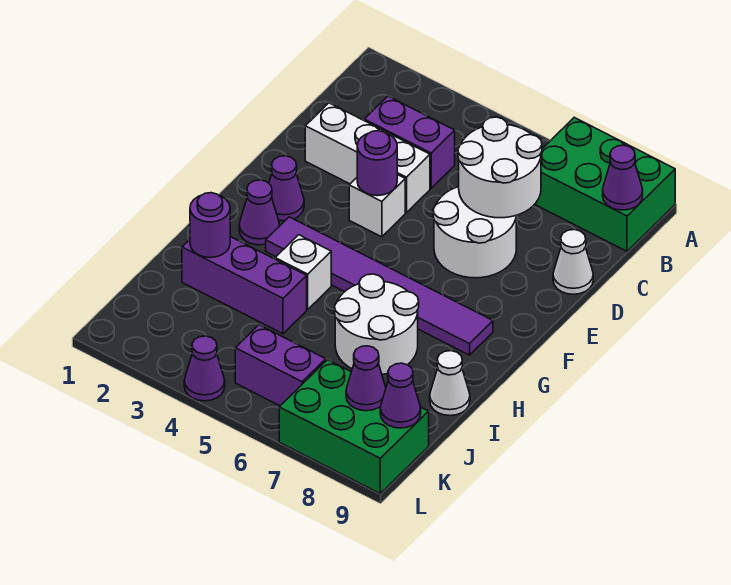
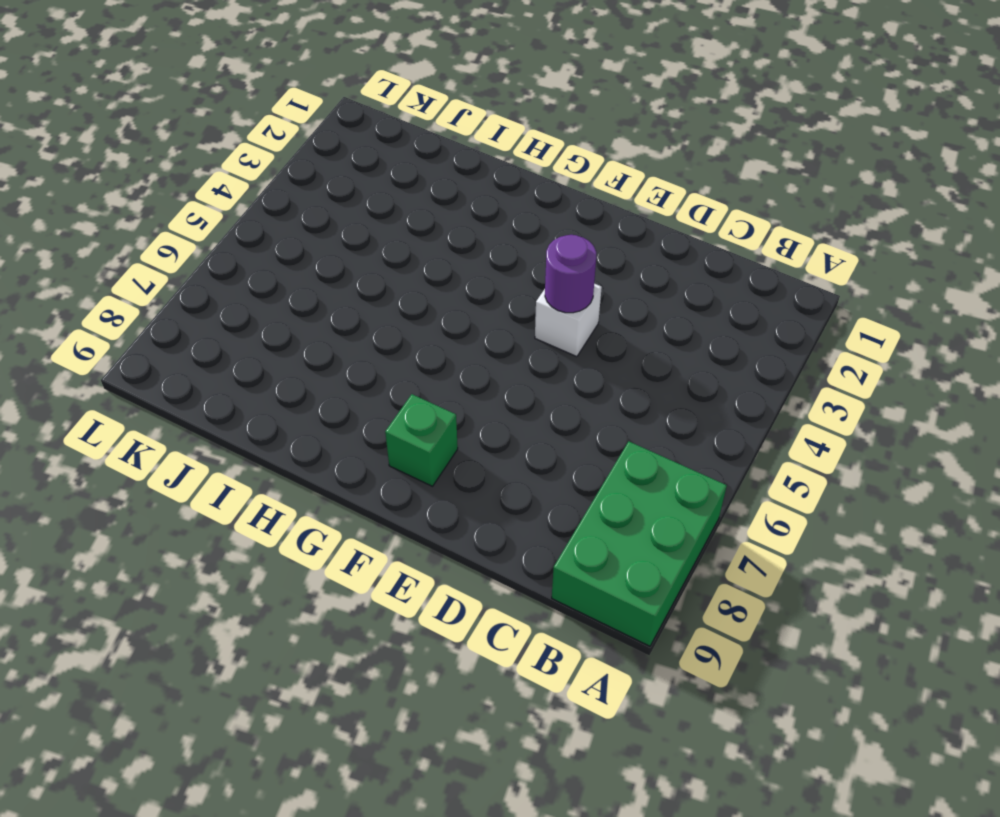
green brick F8 level 1 -> none
none -> purple brick C3:C4 level 1
none -> white brick D2:D4 level 1
none -> white round brick D6:E7 level 1

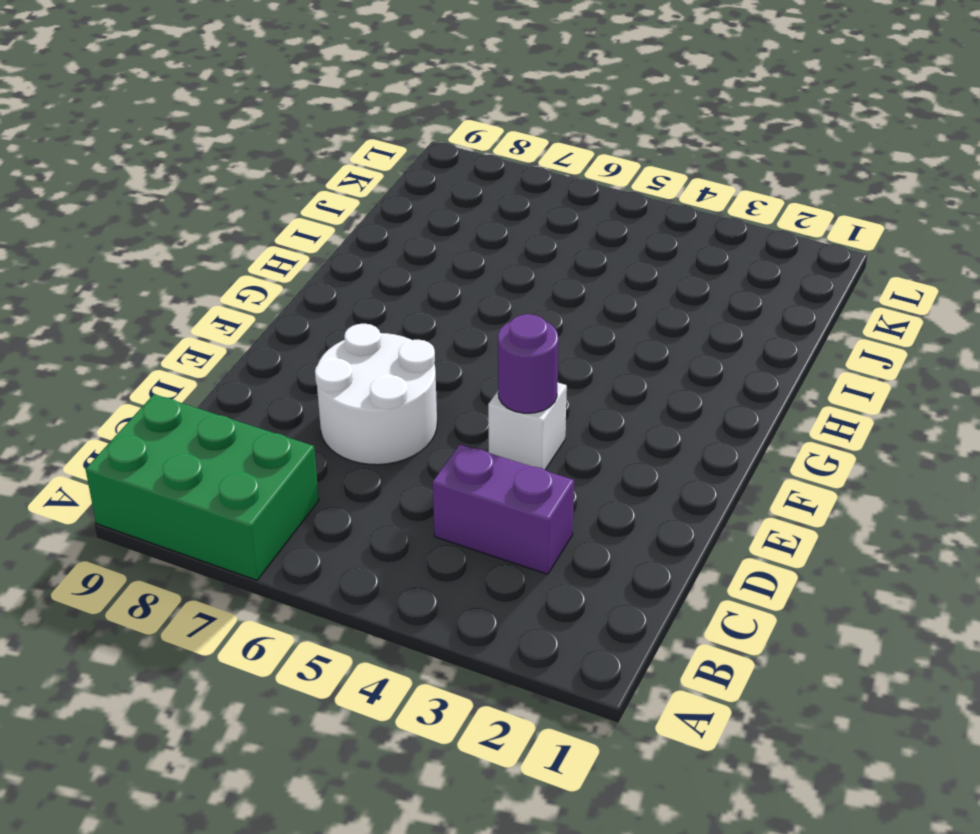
none -> white brick D2:D4 level 1
none -> white cone D9 level 1
none -> purple cone F2 level 1

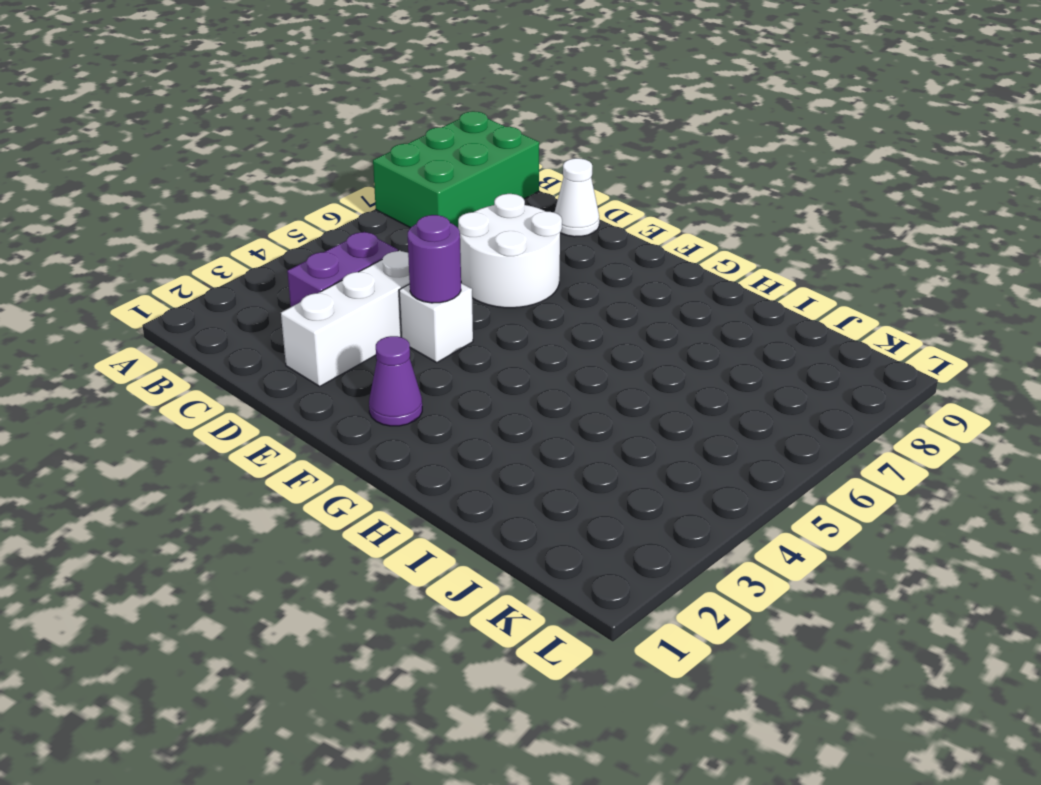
none -> purple cone G2 level 1
none -> purple tile G3:G8 level 1
none -> white brick H4 level 1

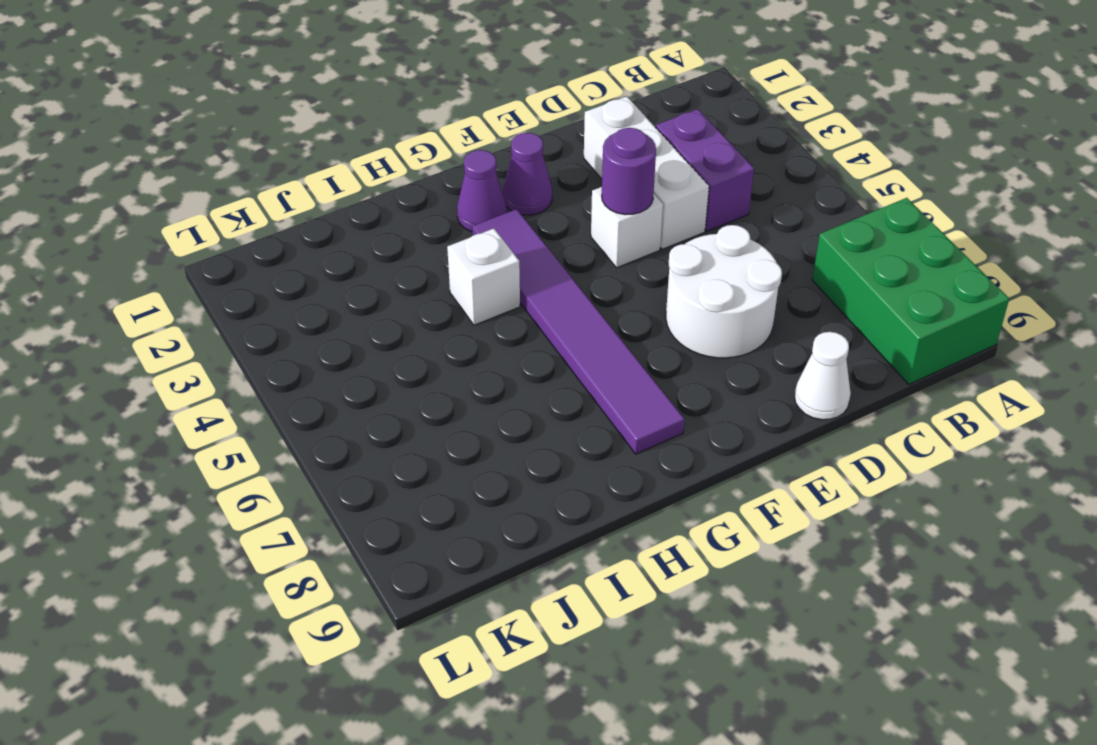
none -> white round brick H6:I7 level 1
none -> purple brick I2:I4 level 1
none -> white cone I9 level 1

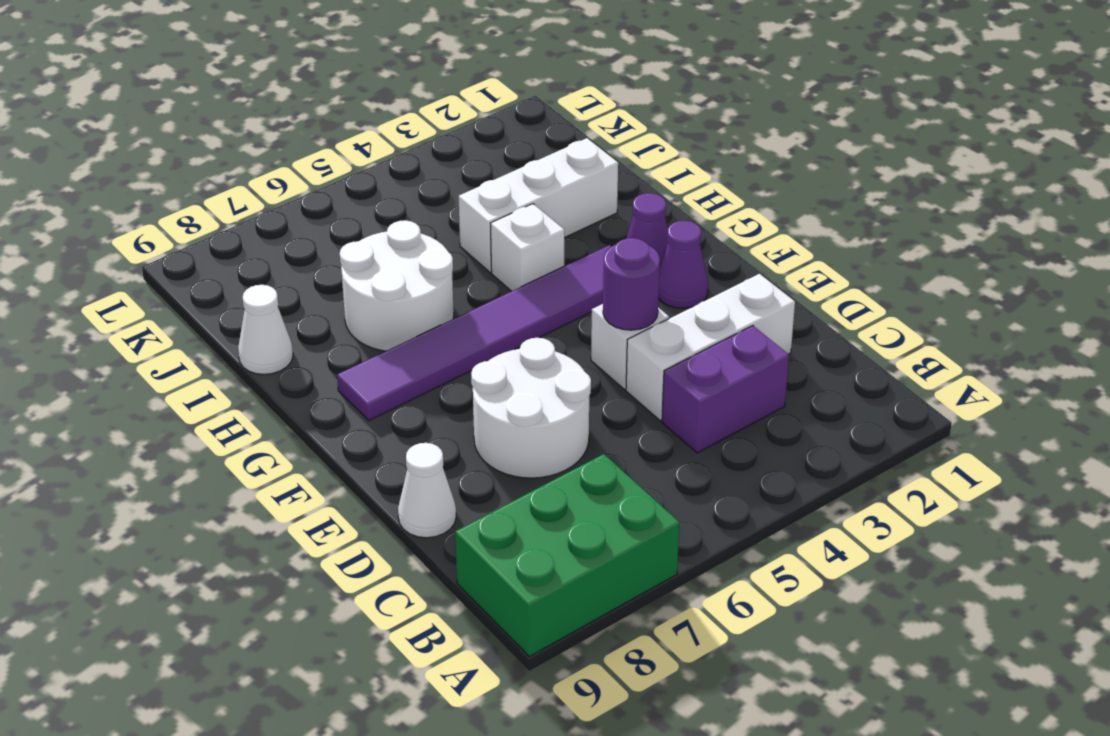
white brick I2:I4 level 1 -> purple brick I2:I4 level 1
none -> purple brick K5:K6 level 1
none -> green brick K7:L9 level 1
none -> purple cone L4 level 1

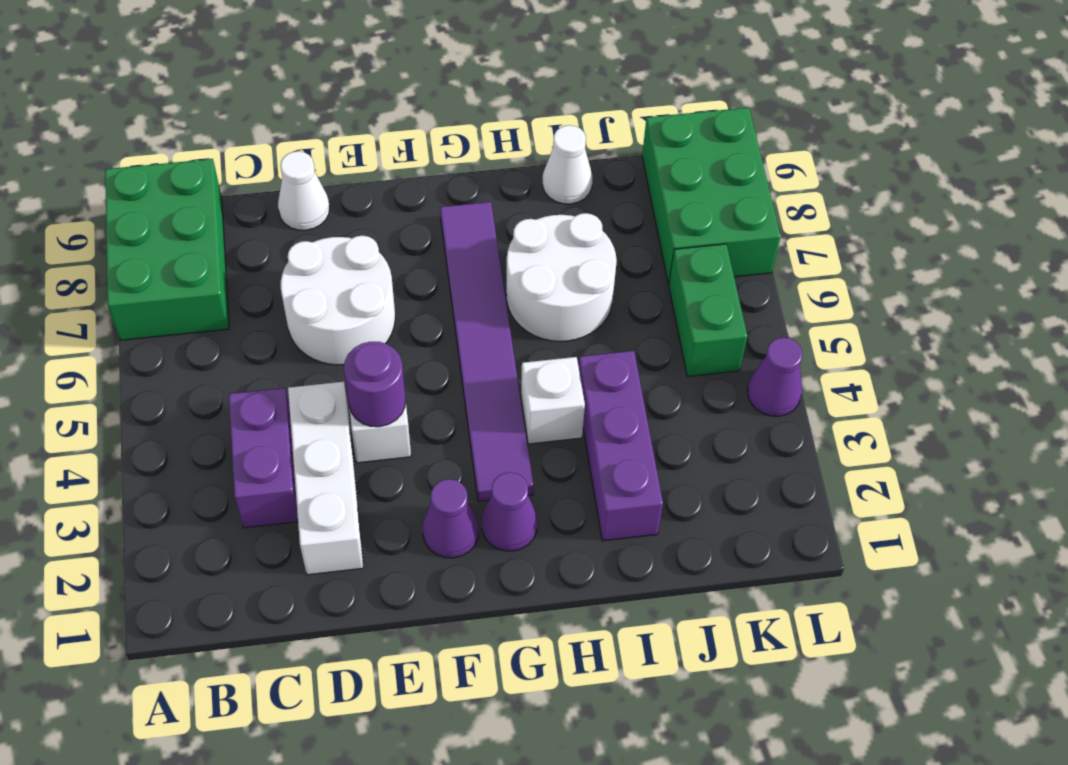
green brick K5:K6 level 1 -> purple brick K5:K6 level 1
none -> purple cone B9 level 2
none -> white round brick C6:D7 level 2
none -> purple round brick I2 level 2

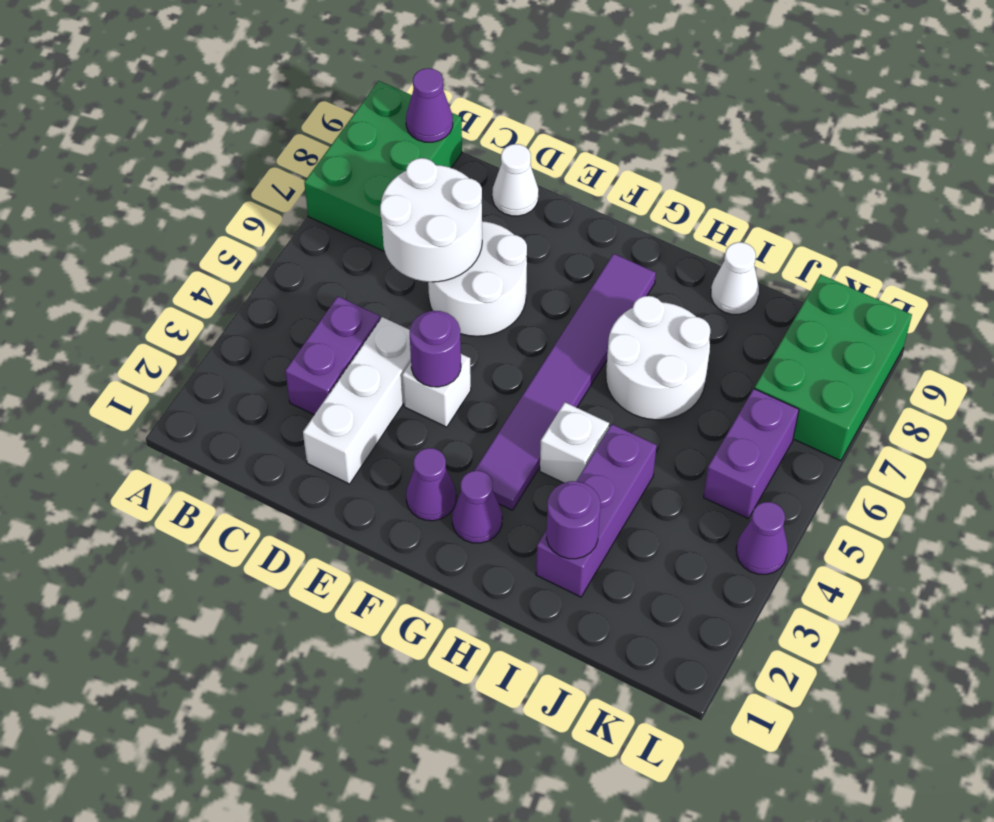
none -> purple cone K8 level 2
none -> purple cone K9 level 2

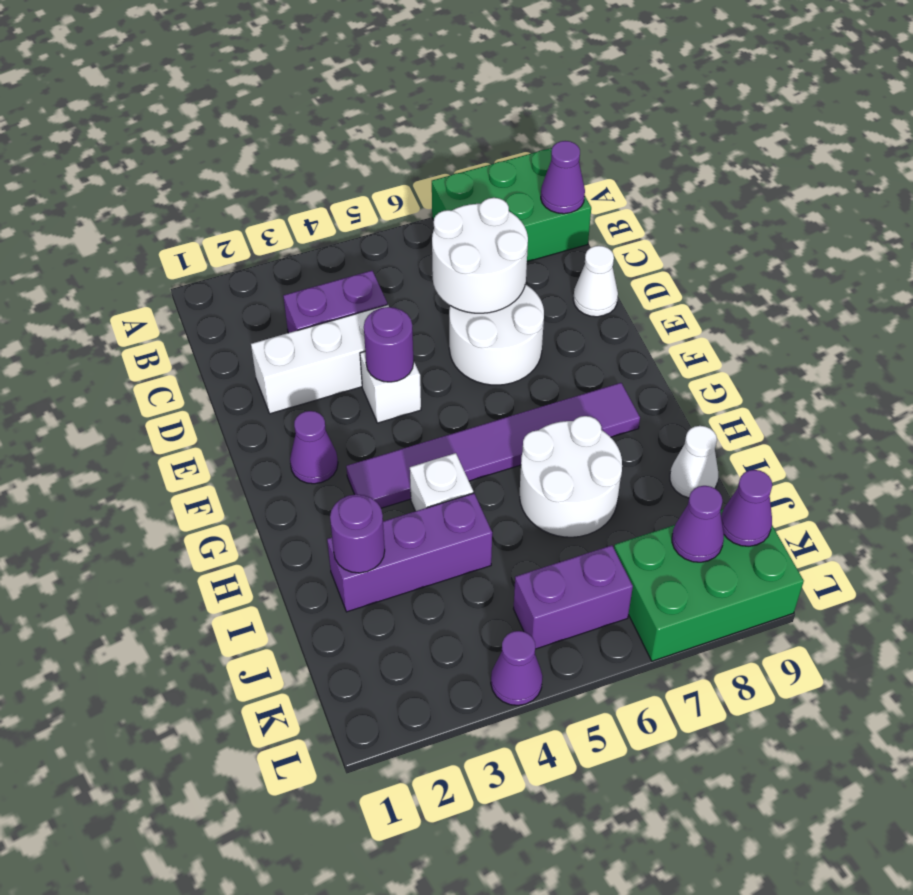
none -> purple cone G2 level 1

